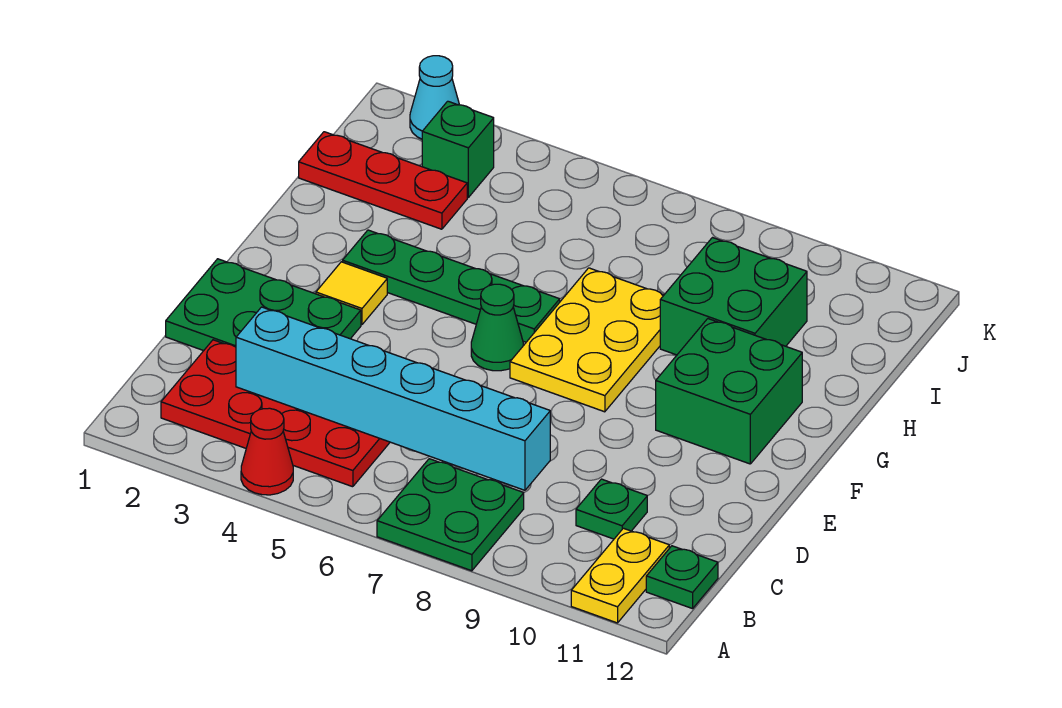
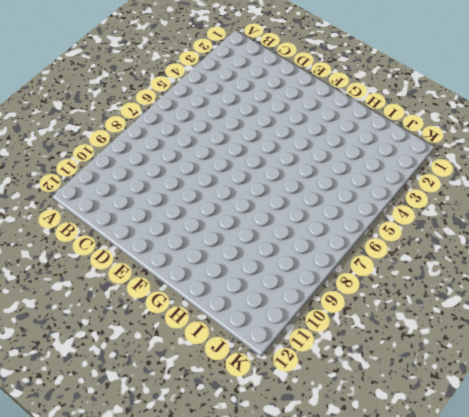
none -> red cone A4 level 1
none -> green plate A7:B8 level 1
none -> yellow plate A11:B11 level 1

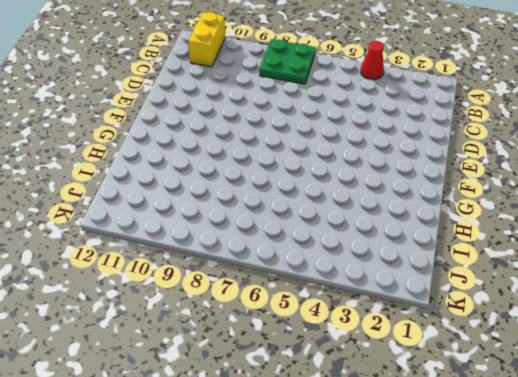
yellow brick A11:B11 level 1 -> yellow plate A11:B11 level 1
none -> red plate B2:C5 level 1
none -> green plate B12 level 1
none -> green plate C10 level 1

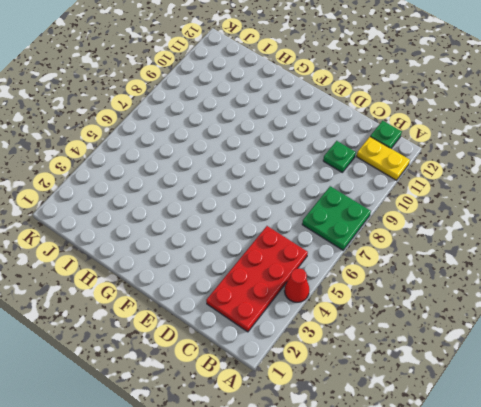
none -> green plate D1:E3 level 1
none -> yellow tile F3 level 1
none -> green cone F6 level 1

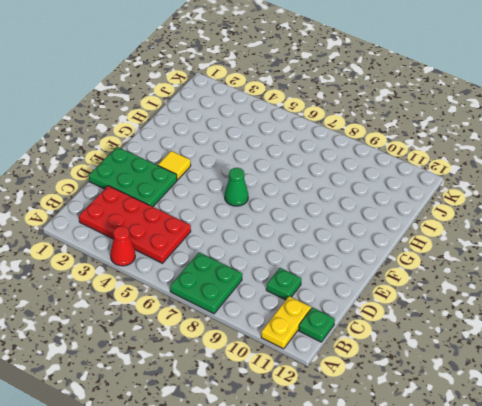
none -> yellow plate F7:H8 level 1
none -> green brick F10:G11 level 1
none -> green plate G3:G6 level 1

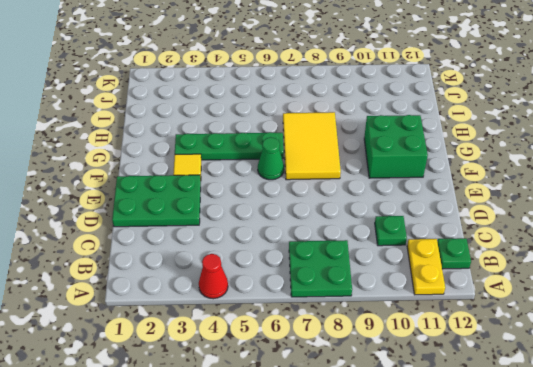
yellow tile F7:H8 level 1 -> yellow plate F7:H8 level 1
none -> red plate B2:C5 level 1
none -> green brick H9:I10 level 1
none -> red plate I1:I3 level 1

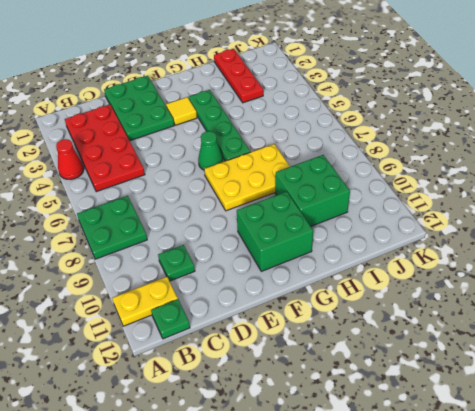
none -> green brick J3 level 1
none -> cyan cone K2 level 1
none -> cyan brick C3:C8 level 2

